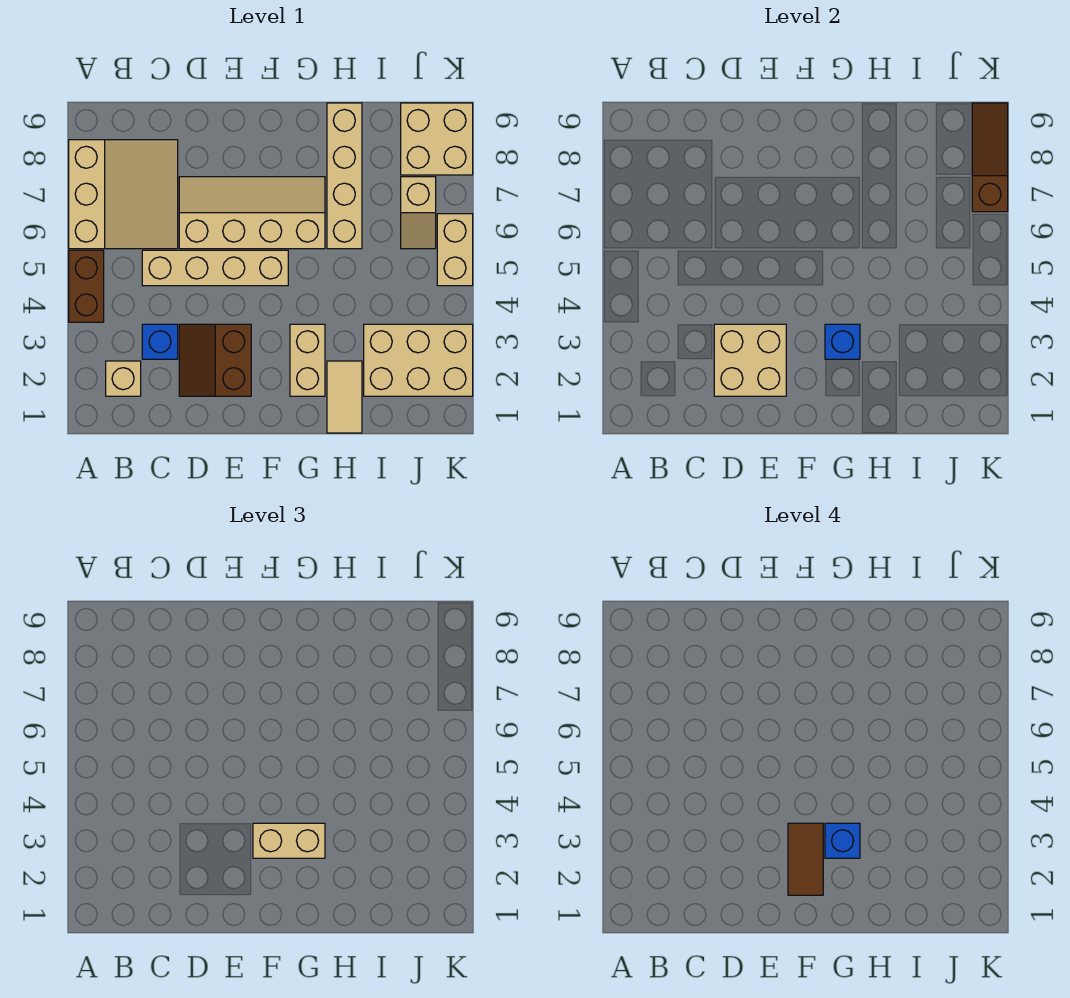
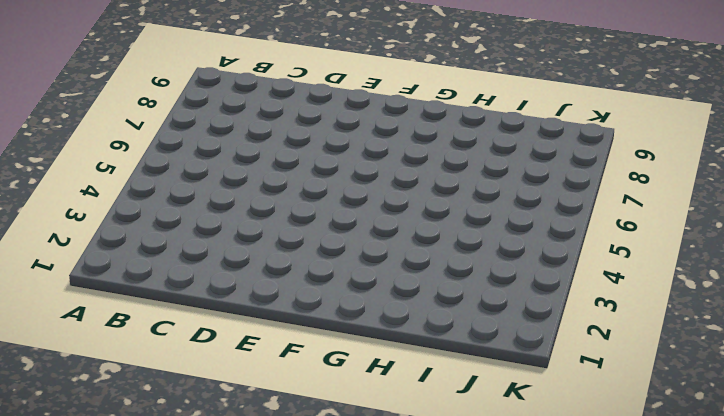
none -> brown brick A4:A5 level 1
none -> tan slope A6:C8 level 1 top A
none -> tan brick B2 level 1

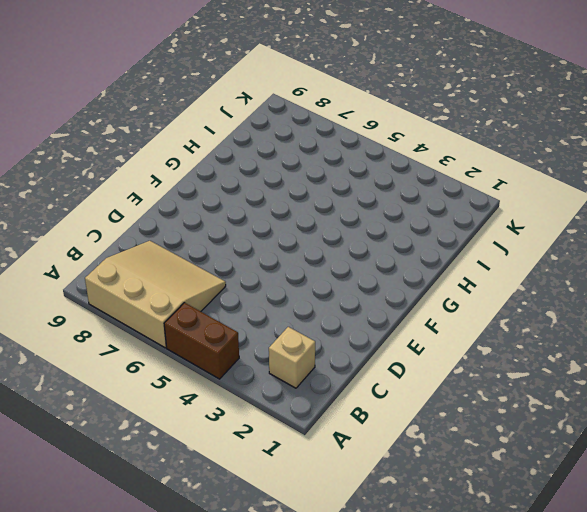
none -> blue brick C3 level 1
none -> tan brick C5:F5 level 1
none -> brown slope D2:E3 level 1 top E

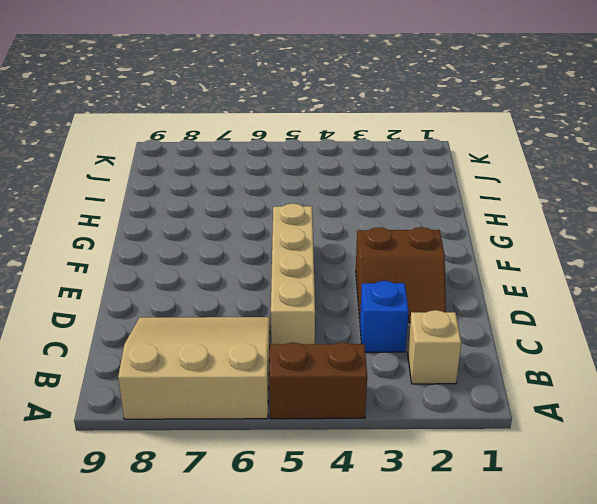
none -> tan slope D6:G7 level 1 top 6
none -> tan brick G2:G3 level 1
none -> tan tile H1:H2 level 1

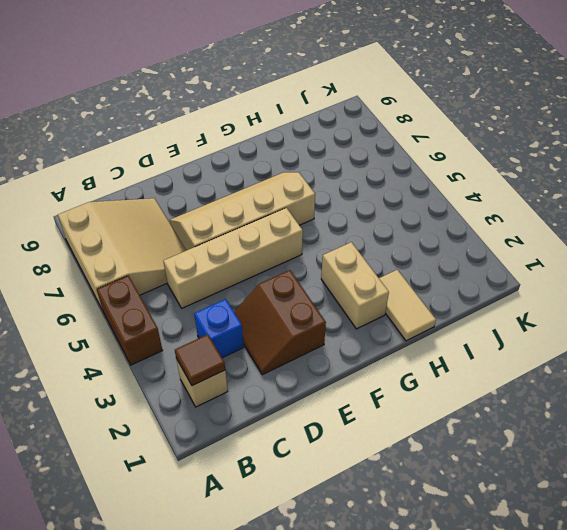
brown tile B2 level 2 -> none
none -> tan brick H6:H9 level 1
none -> tan brick I2:K3 level 1
none -> tan slope J6:J7 level 1 top 7

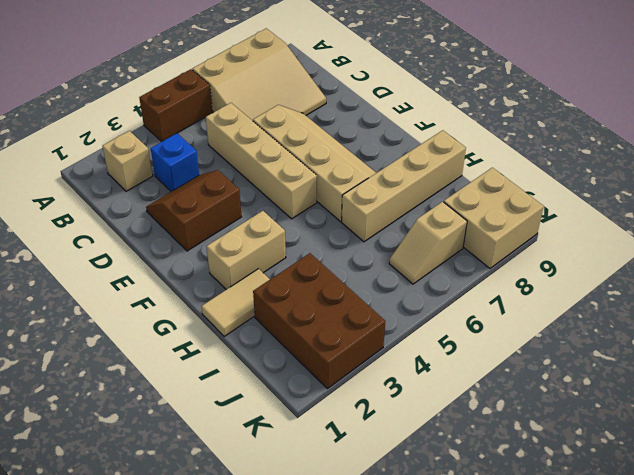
brown brick I2:K3 level 1 -> tan brick I2:K3 level 1
none -> tan brick K5:K6 level 1
none -> tan brick D2:E3 level 2
none -> blue brick G3 level 2

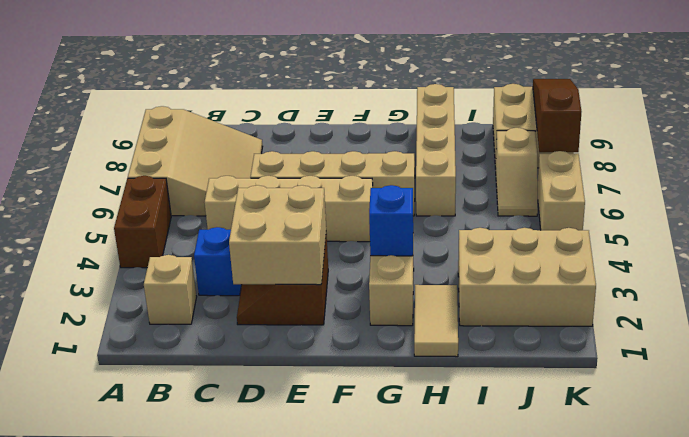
none -> tan brick F3:G3 level 3
none -> brown tile F2:F3 level 4
none -> blue brick G3 level 4

